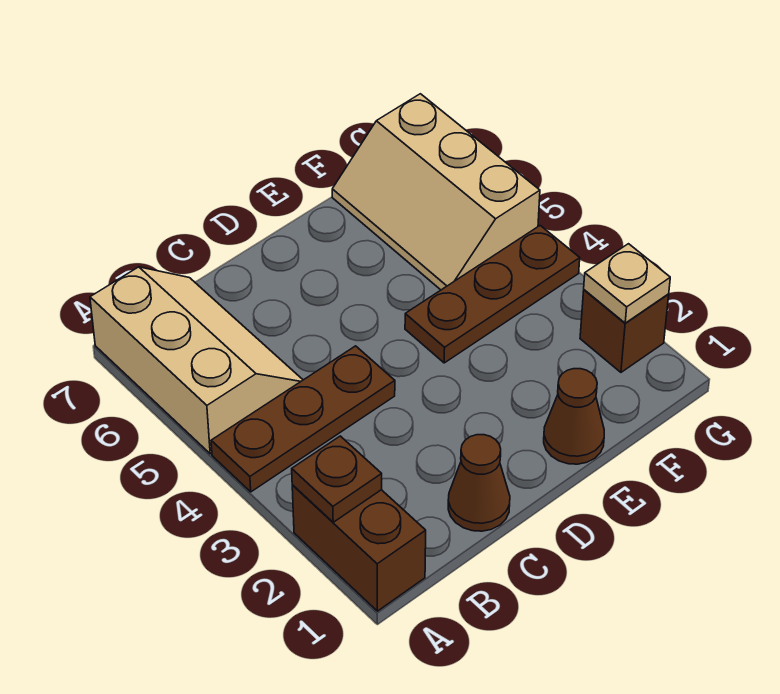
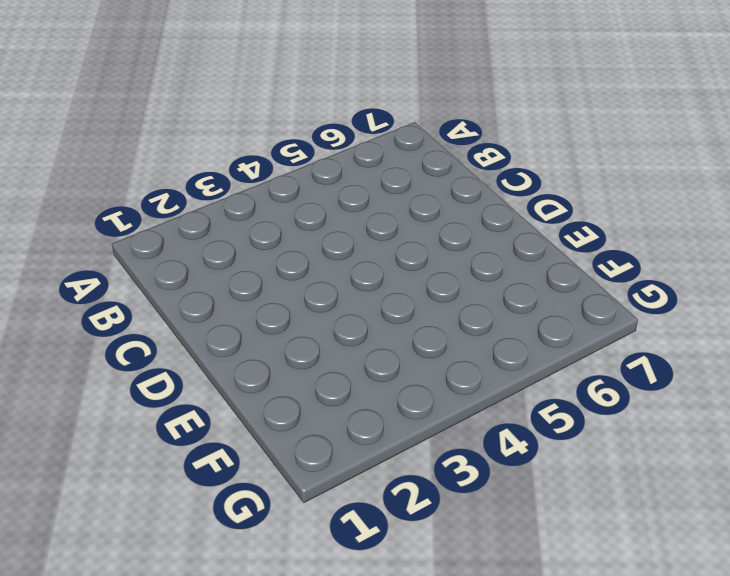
none -> brown brick A1:A2 level 1
none -> brown plate A4:C4 level 1

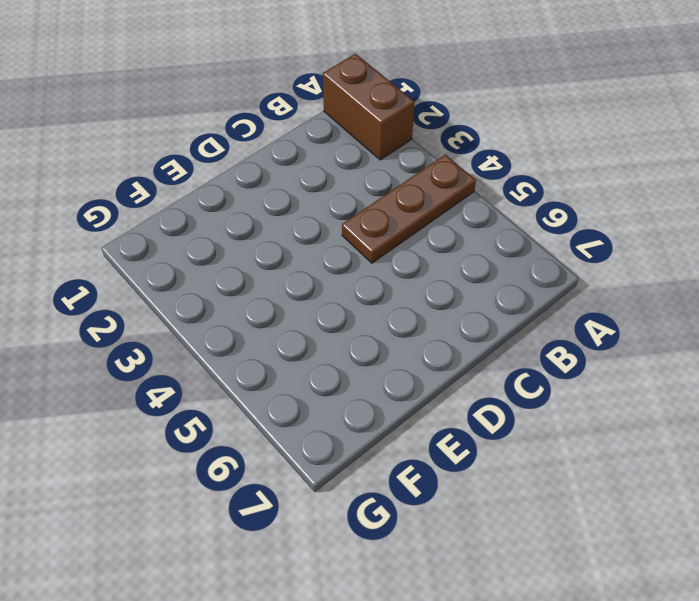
none -> tan slope A5:B7 level 1 top A
none -> brown cone C1 level 1

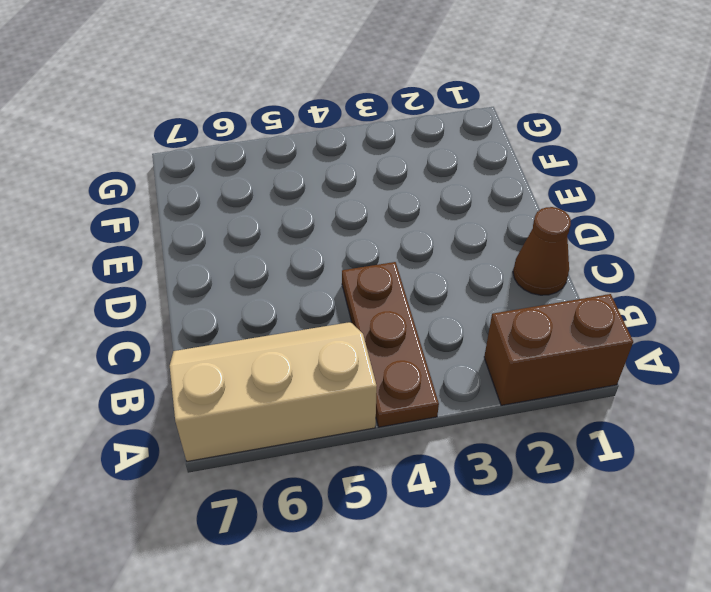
none -> brown cone E1 level 1
none -> brown plate E4:G4 level 1

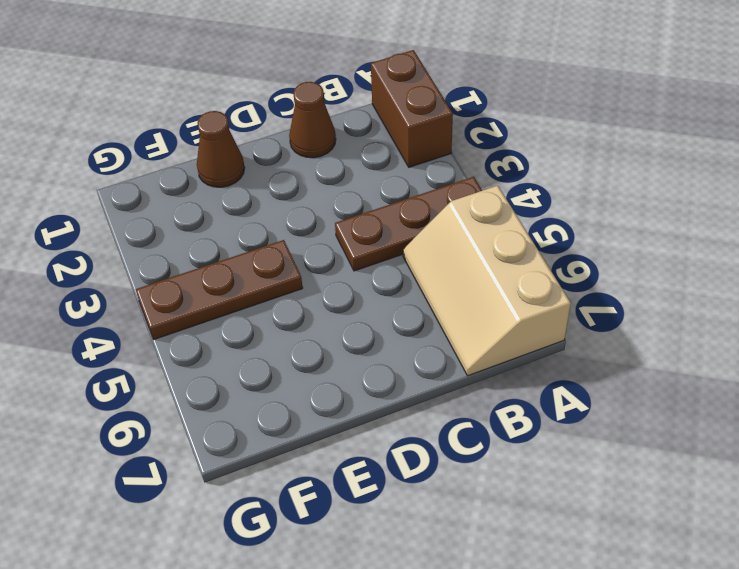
none -> tan slope F5:G7 level 1 top G
none -> brown brick G2 level 1

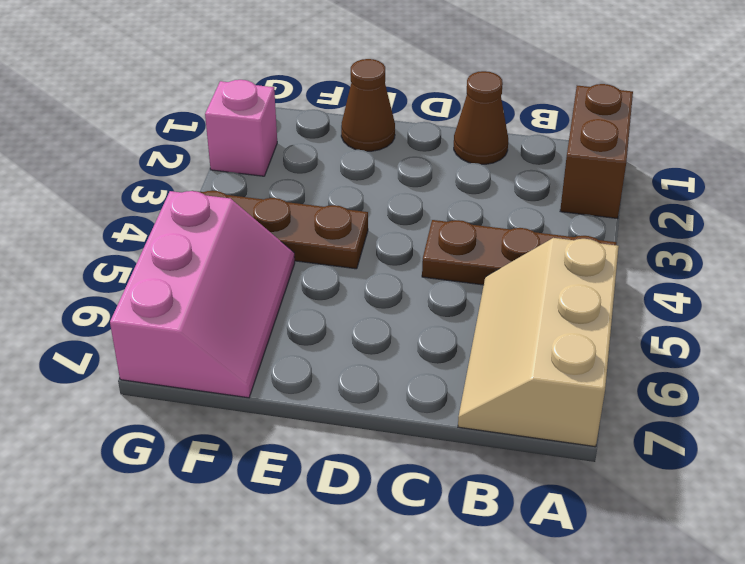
pink slope F5:G7 level 1 top G -> tan slope F5:G7 level 1 top G
pink brick G2 level 1 -> brown brick G2 level 1
none -> brown plate A2 level 2
none -> tan plate G2 level 2

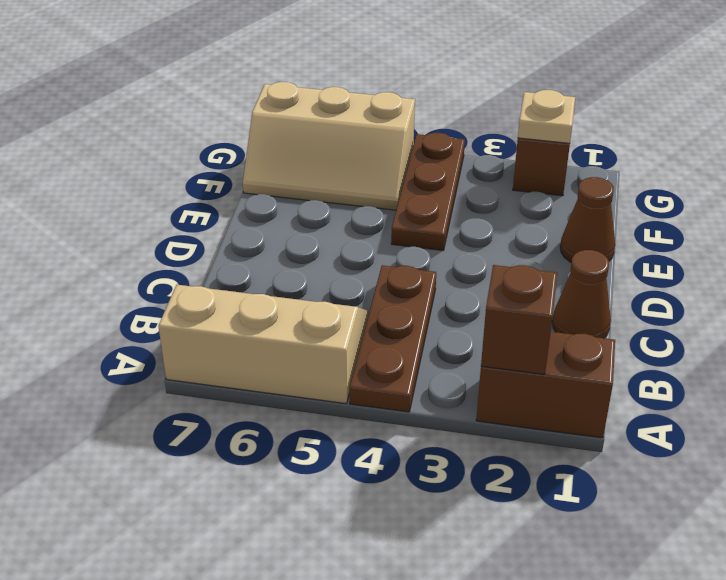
brown brick A2 level 2 -> brown plate A2 level 2

